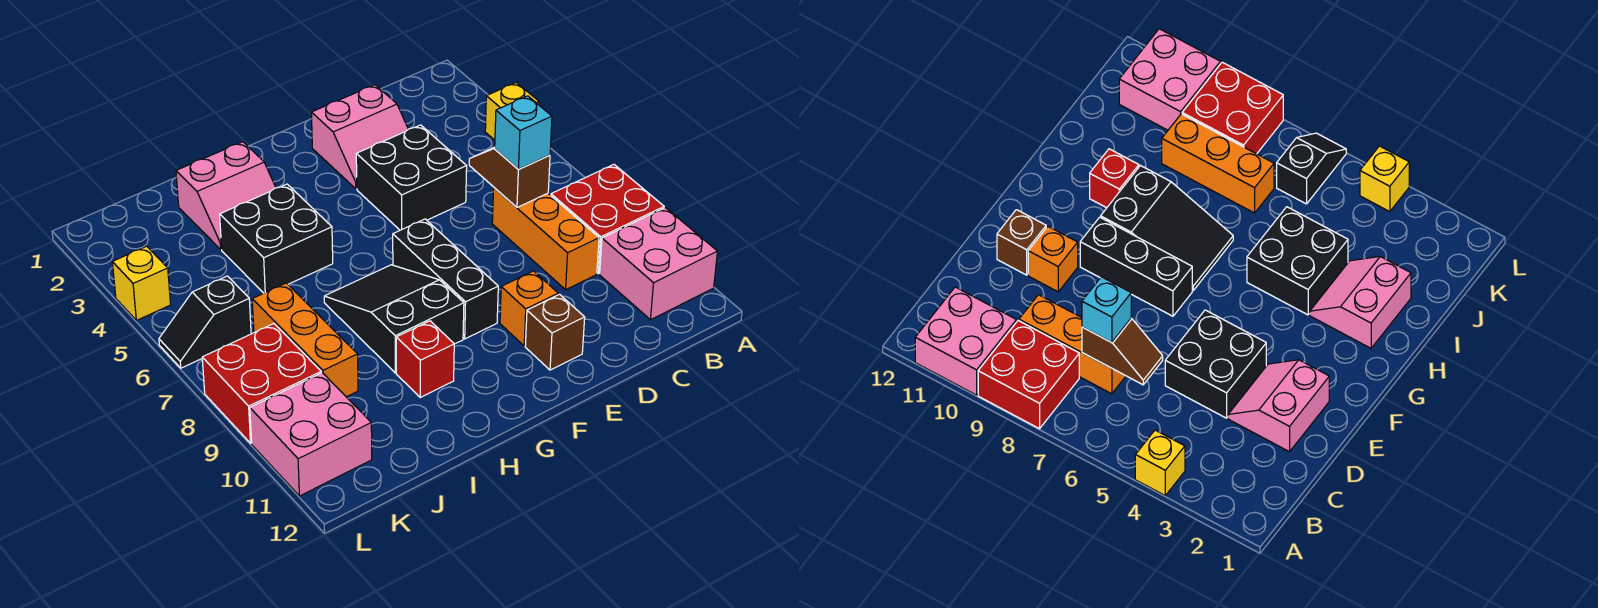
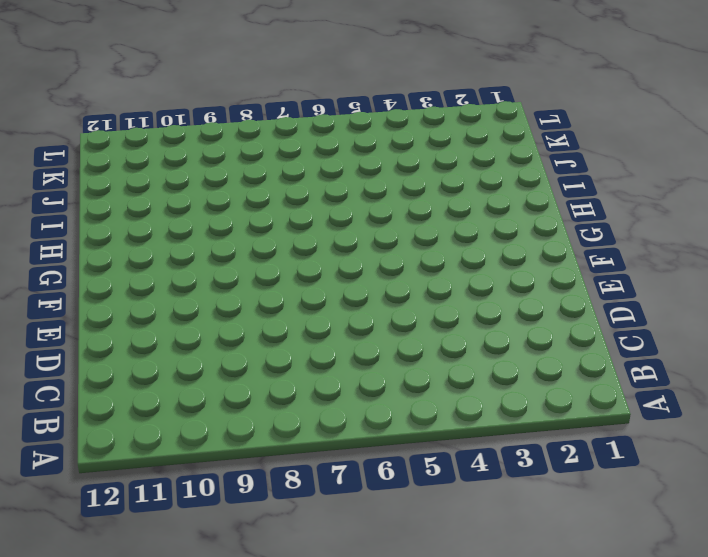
none -> yellow brick A4 level 1
none -> red brick A8:B9 level 1
none -> pink brick A10:B11 level 1

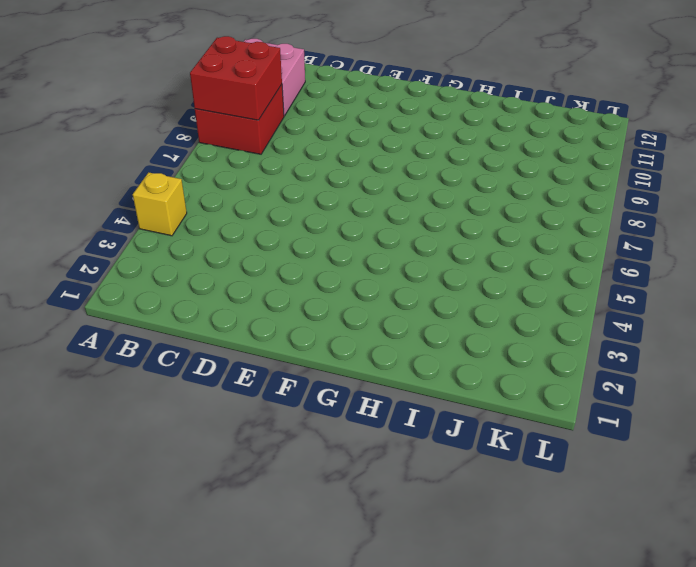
red brick A8:B9 level 2 -> red brick K8:L9 level 1
none -> orange brick C7:C9 level 1
none -> pink slope D2:E3 level 1 top 2
none -> black brick D4:E5 level 1

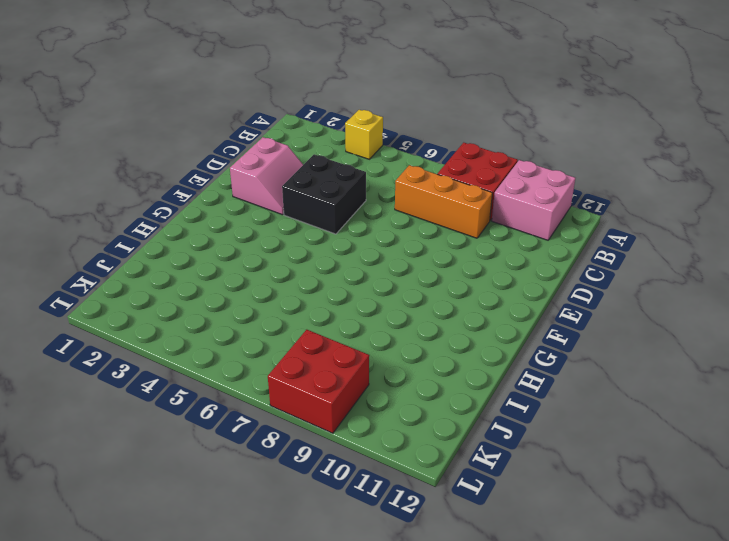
none -> orange brick E10 level 1
none -> brown brick E11 level 1
none -> black brick F7:F9 level 1

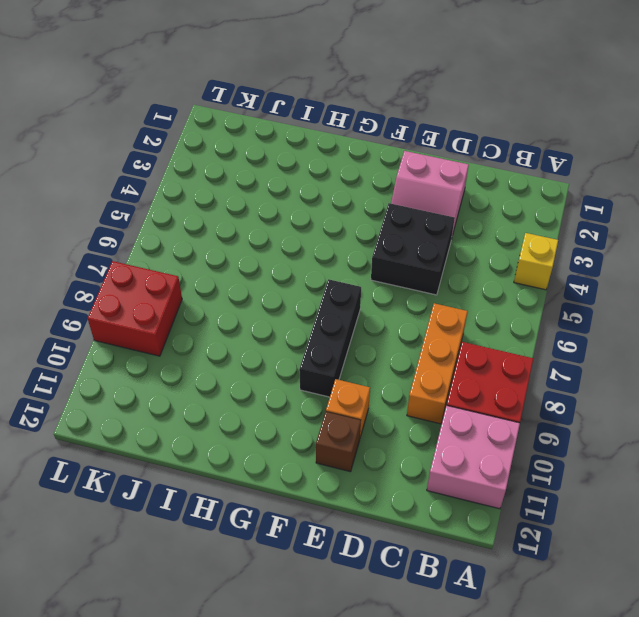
none -> black slope G7:H9 level 1 top 9
none -> pink slope H2:I3 level 1 top 2
none -> black brick H4:I5 level 1

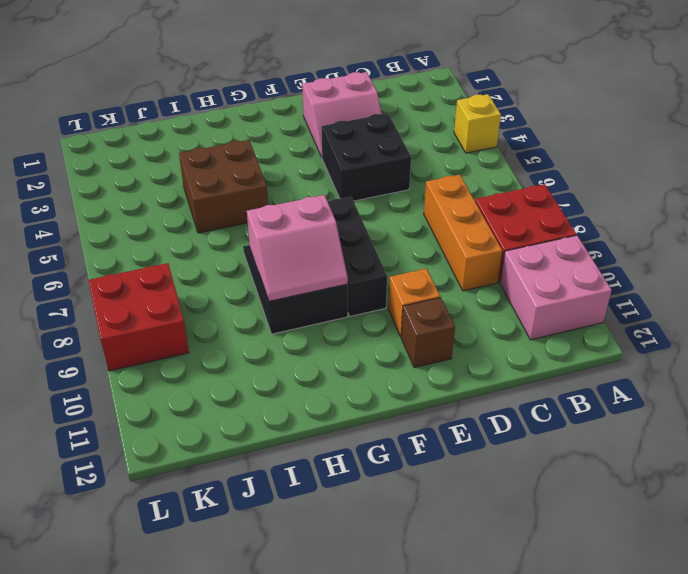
pink slope G8:H9 level 2 top 8 -> pink slope H2:I3 level 1 top 2
brown brick H4:I5 level 1 -> black brick H4:I5 level 1
none -> red brick H10 level 1
none -> orange brick J7:J9 level 1
none -> black slope K6:L6 level 1 top K

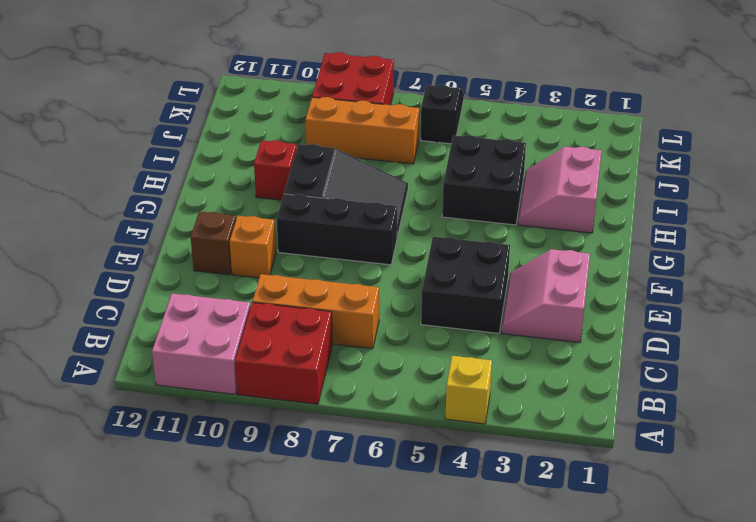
none -> pink brick K10:L11 level 1
none -> yellow brick L4 level 1
none -> brown slope C6:C7 level 2 top 7

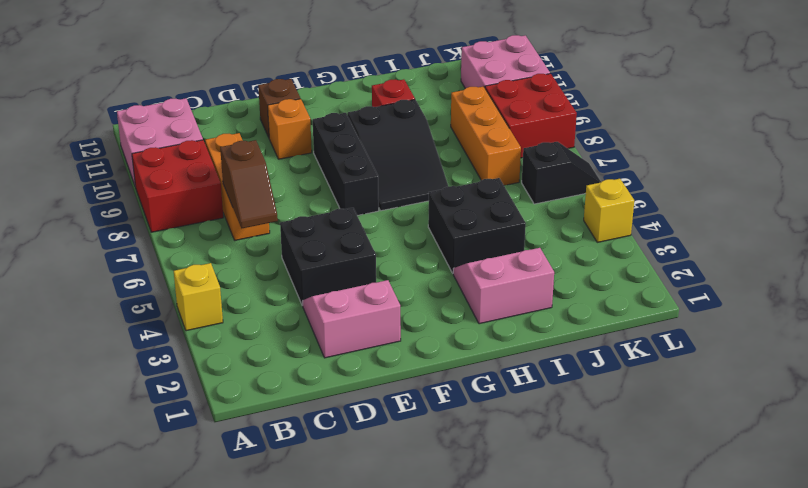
none -> cyan brick C7 level 3

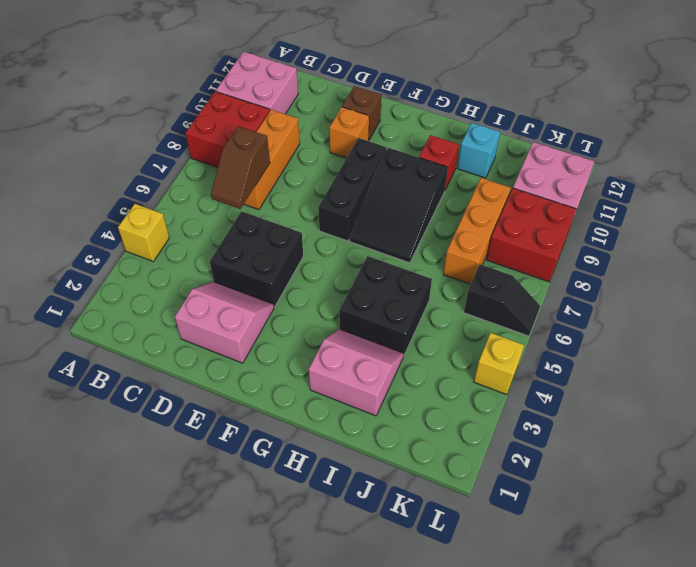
cyan brick I11 level 1 -> cyan brick C7 level 3

